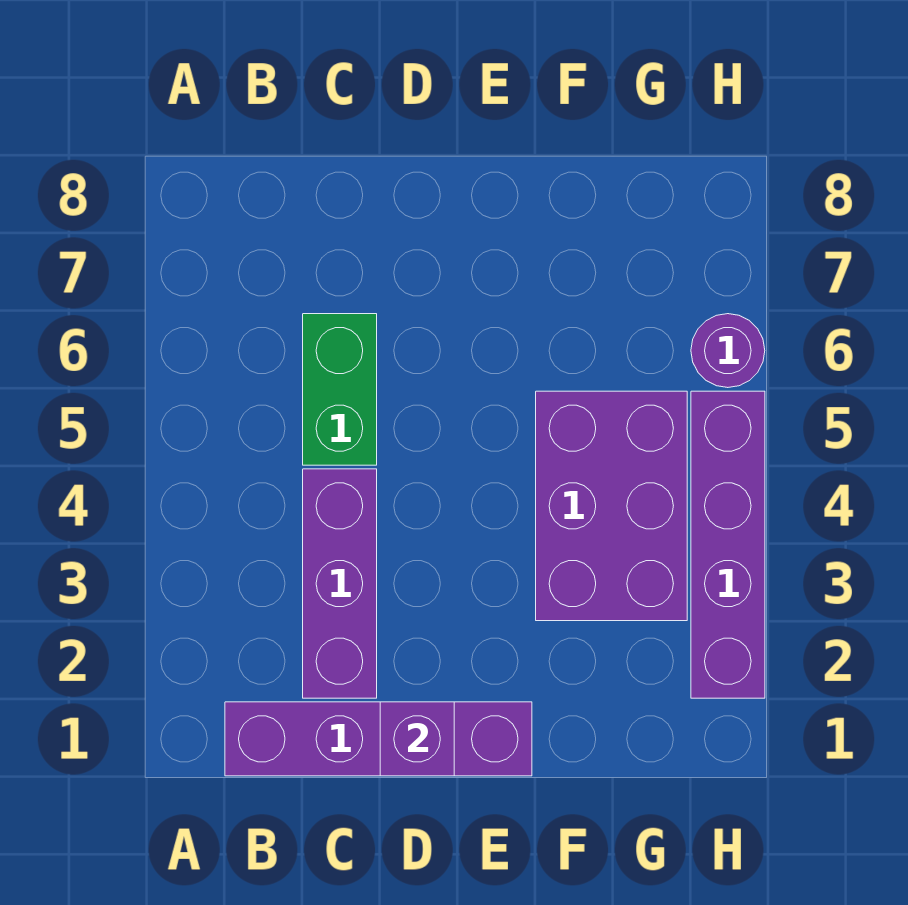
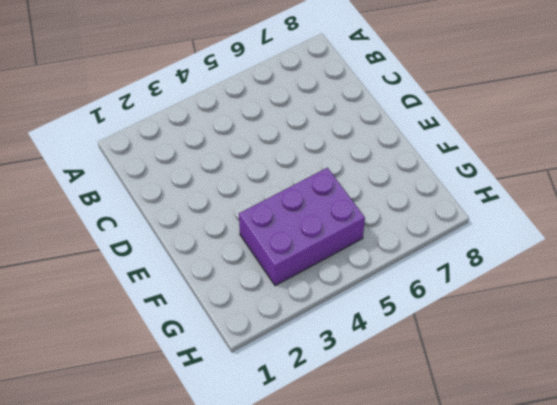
none -> purple brick B1:E1 level 1
none -> purple brick C2:C4 level 1

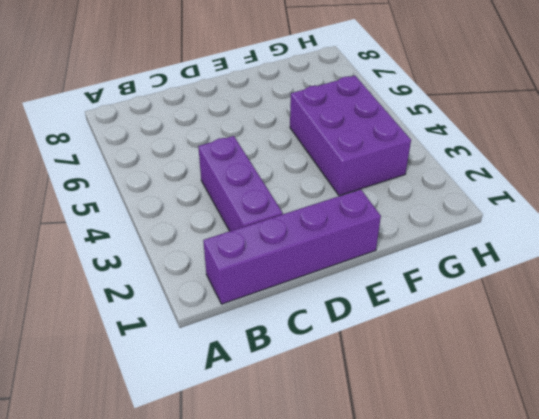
none -> green brick C5:C6 level 1
none -> purple brick H2:H5 level 1

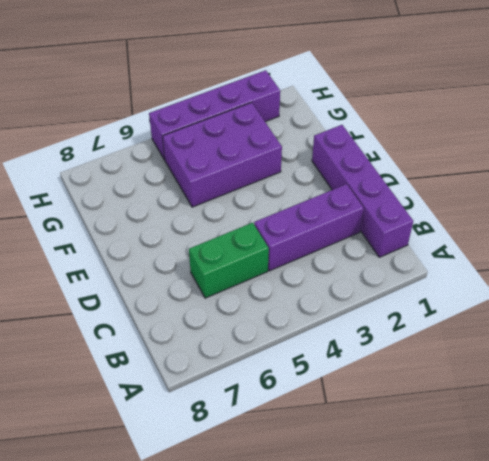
none -> purple round brick H6 level 1
none -> purple brick D1 level 2

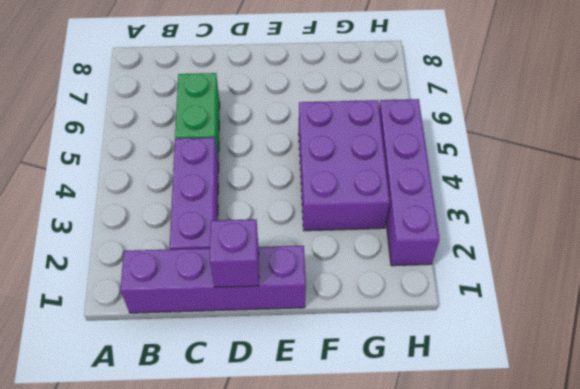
none -> purple round brick H6 level 1

